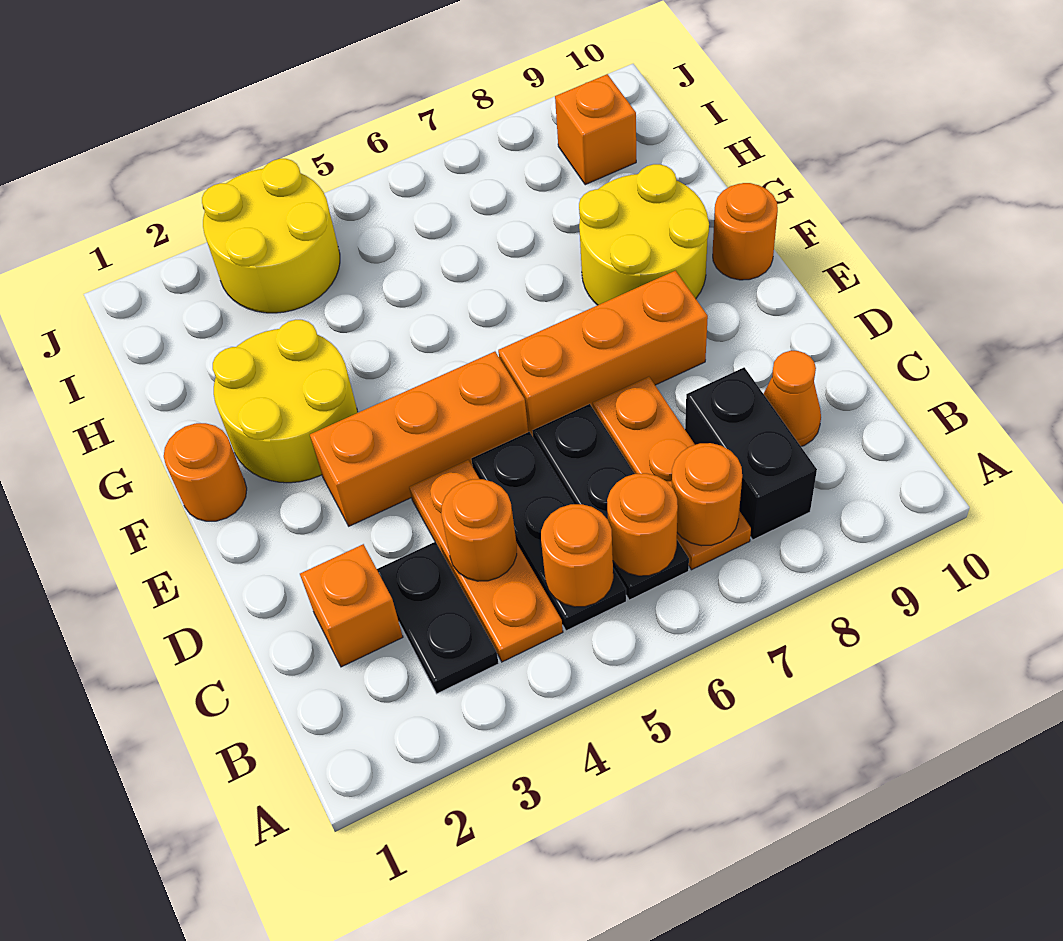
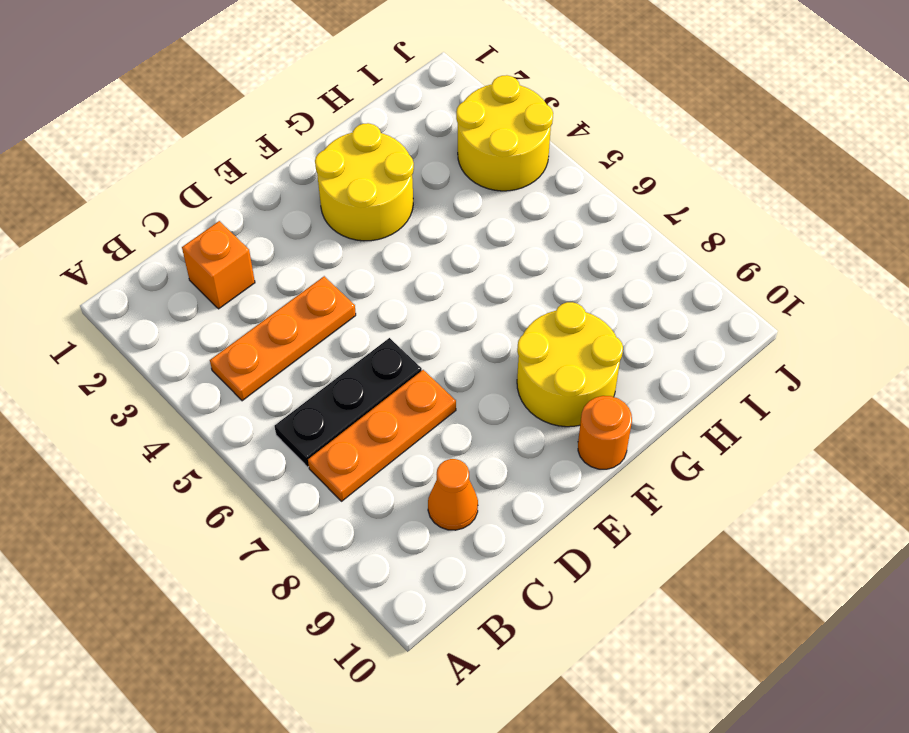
none -> black plate B3:C3 level 1
none -> black plate B5:D5 level 1
none -> black brick B8:C8 level 1

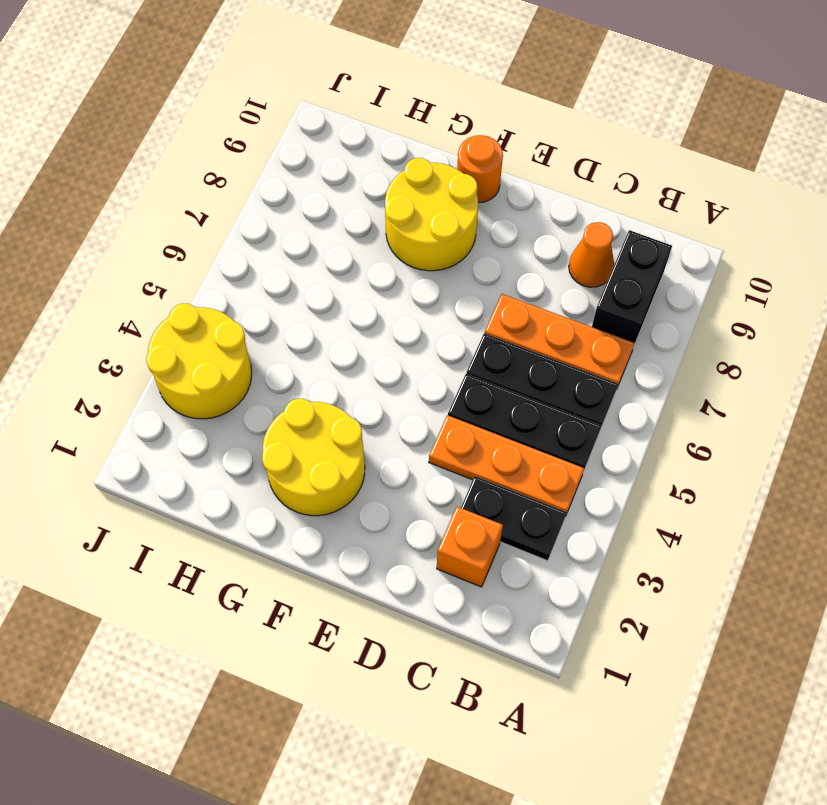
black brick B8:B9 level 1 -> black brick B8:C8 level 1
none -> orange brick E3:E5 level 1
none -> orange brick E6:E8 level 1
none -> orange round brick F1 level 1

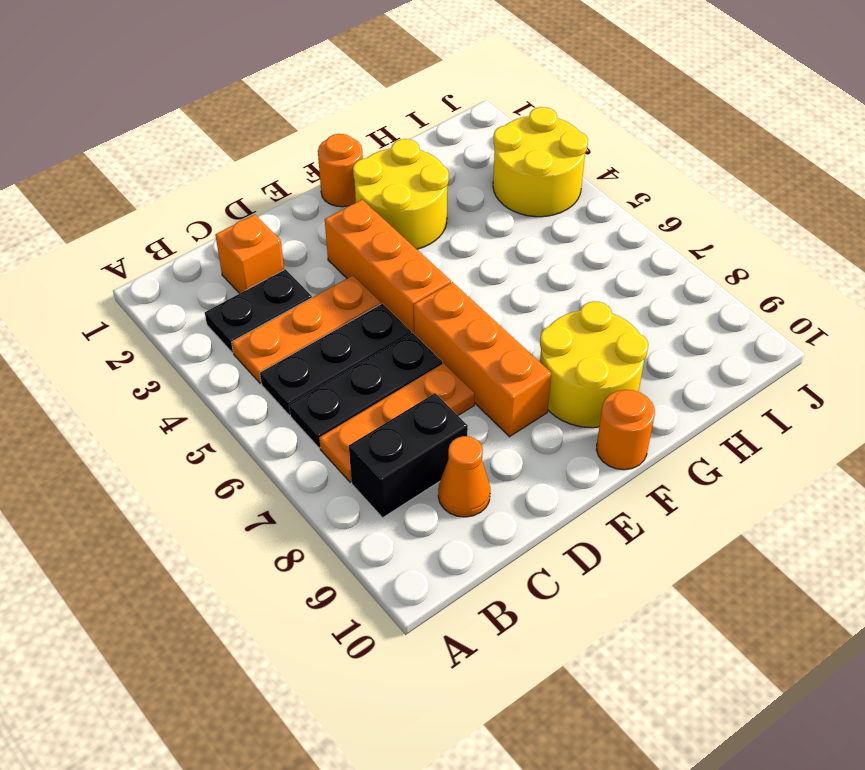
none -> orange brick I9 level 1
none -> orange round brick B5 level 2
none -> orange round brick B6 level 2

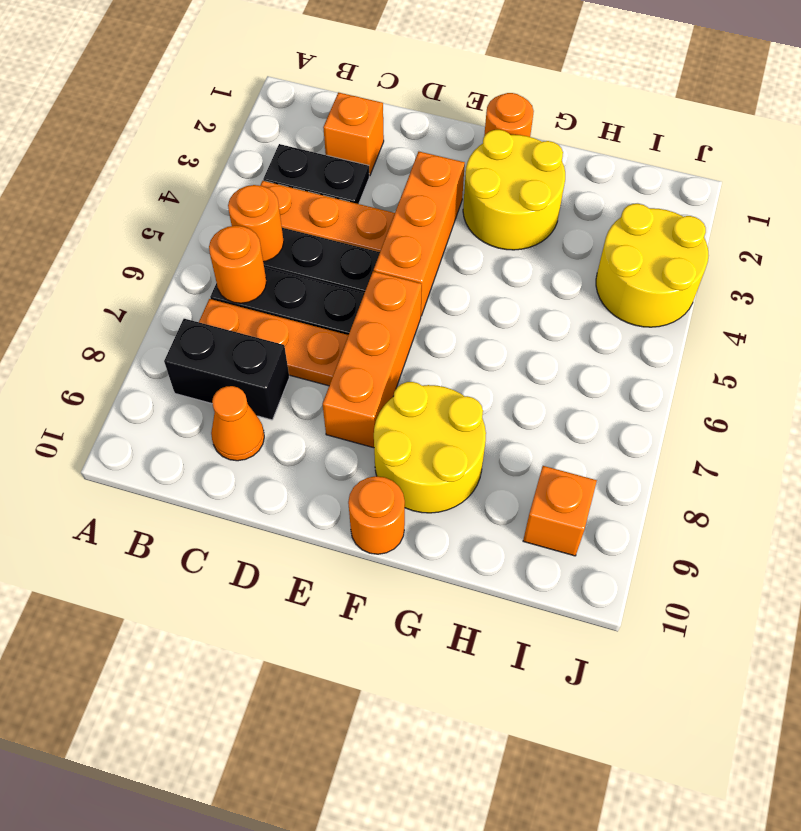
none -> orange round brick B7 level 2
none -> orange round brick C4 level 2

